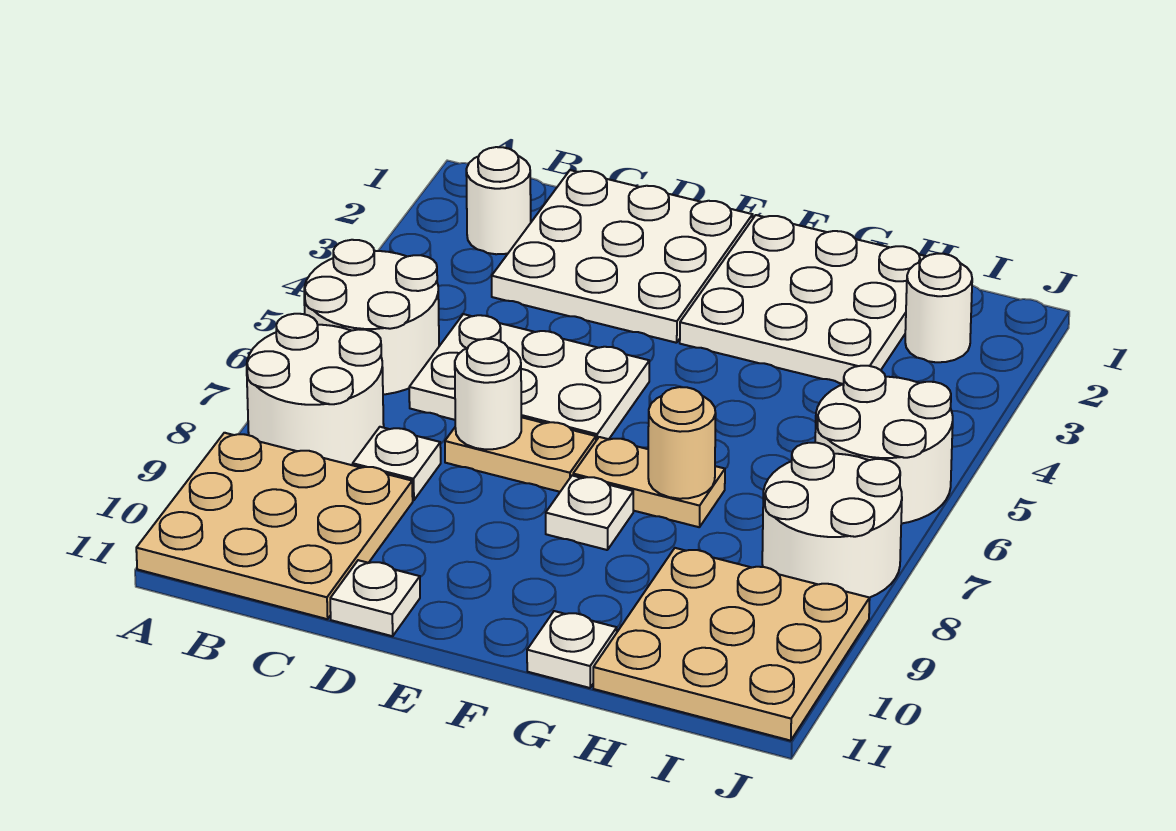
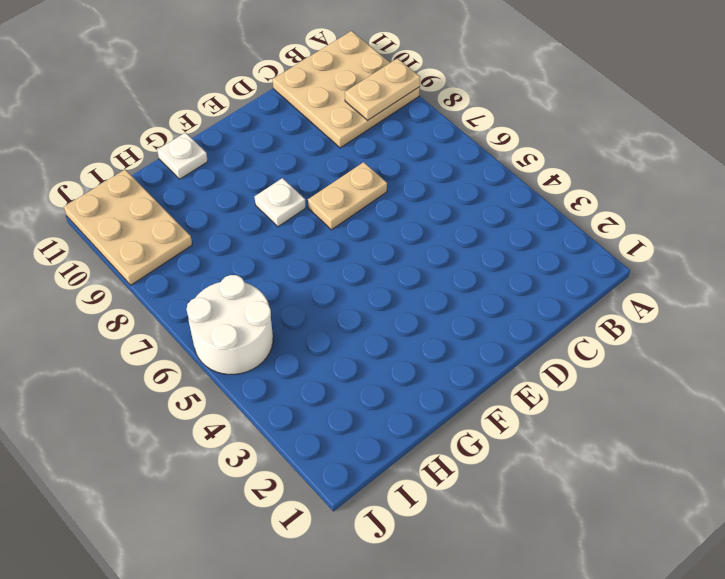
tan plate A9:B9 level 2 -> tan plate F7:G7 level 1
tan plate I9:J11 level 1 -> tan plate H9:J11 level 1
none -> white round brick A5:B6 level 1
none -> white round brick A7:B8 level 1
none -> white round brick B2 level 1

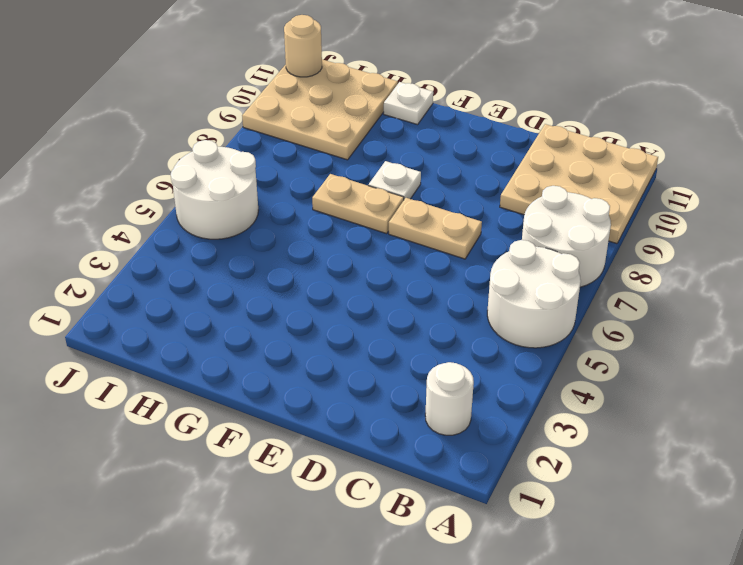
tan round brick J11 level 2 -> tan round brick G7 level 2
none -> white plate C1:E3 level 1
none -> white plate C5:E6 level 1
none -> white plate C8 level 1

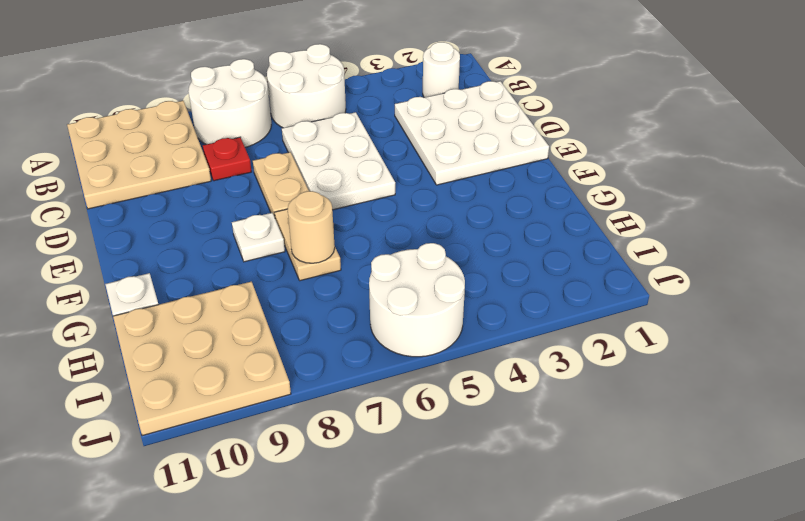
red plate C8 level 1 -> white plate C8 level 1
none -> white plate D11 level 1
none -> white plate F1:H3 level 1
none -> white round brick I2 level 1

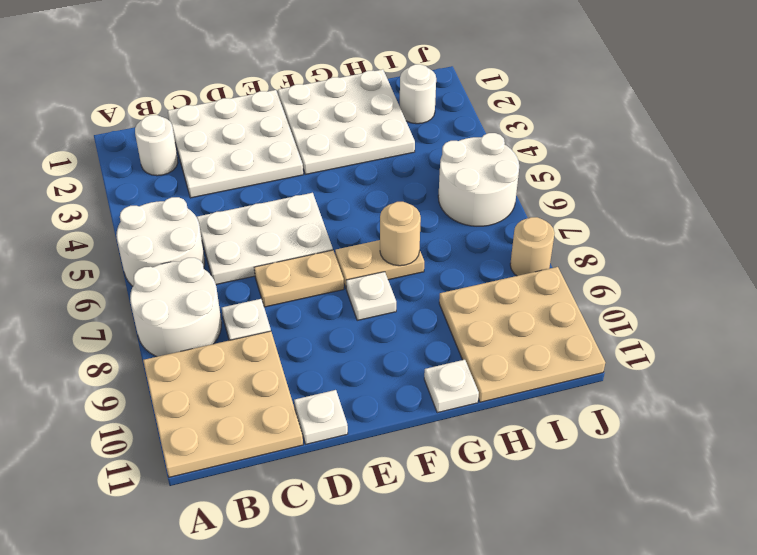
tan round brick J8 level 1 -> white round brick I7:J8 level 1
none -> white round brick D7 level 2

